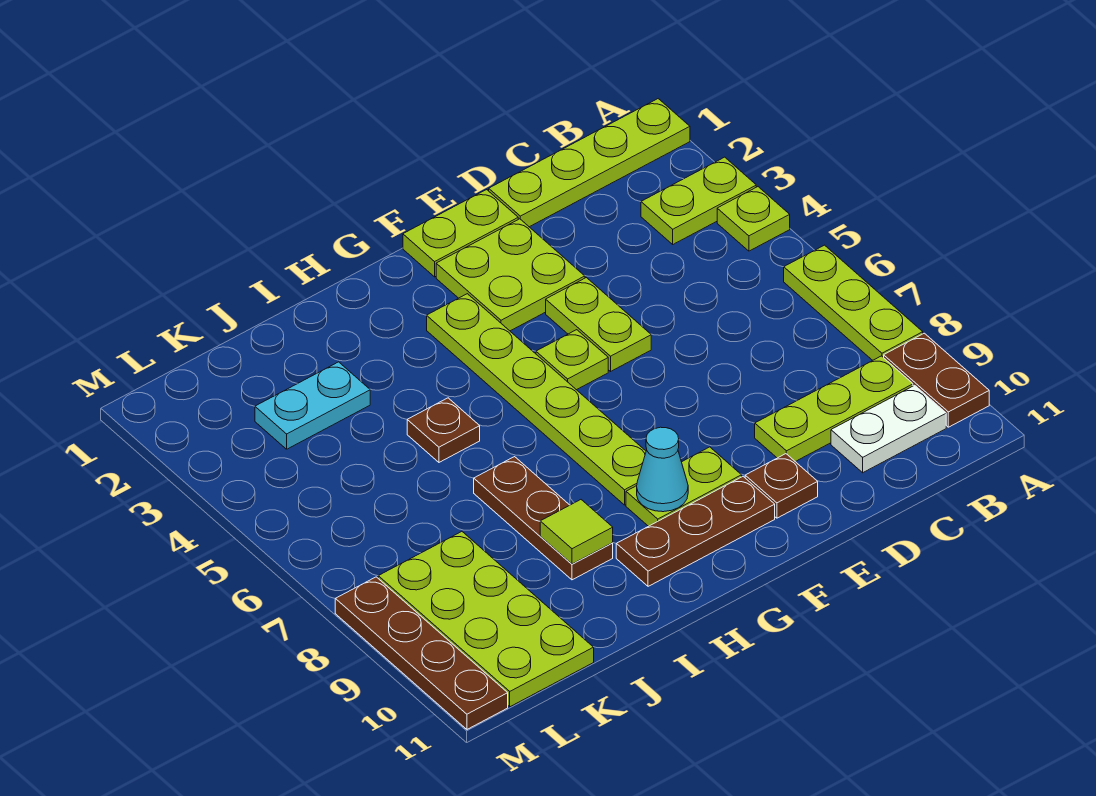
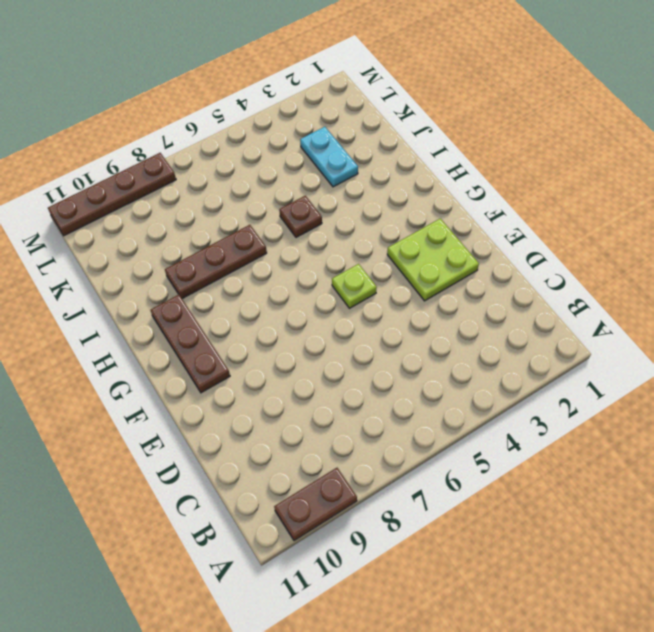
none -> lime plate A1:D1 level 1
none -> lime plate A3:B3 level 1
none -> lime plate A4 level 1

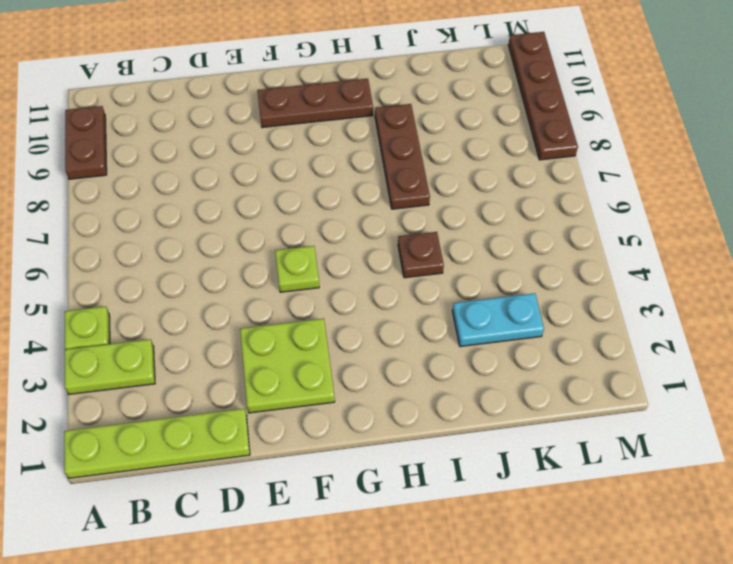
none -> lime plate A6:A8 level 1
none -> lime plate B9:D9 level 1
none -> white plate B10:C10 level 1

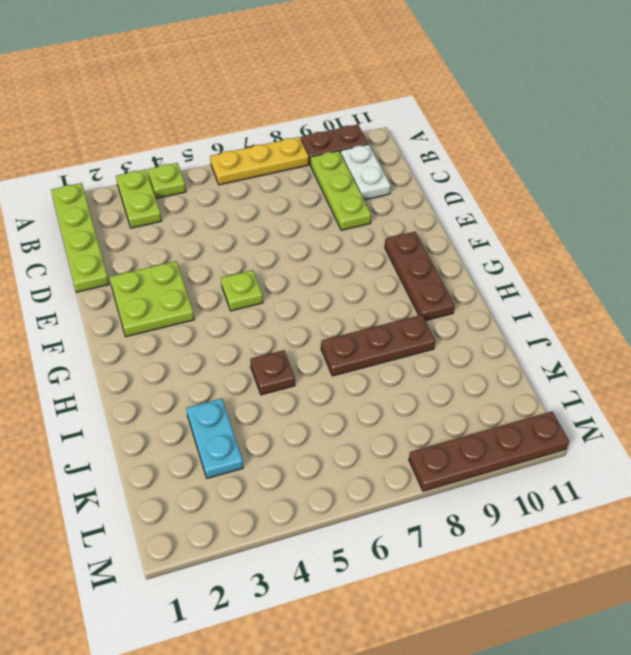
yellow plate A6:A8 level 1 -> lime plate A6:A8 level 1
none -> lime plate E1:F1 level 1
none -> lime plate E4:E5 level 1
none -> brown plate E10 level 1

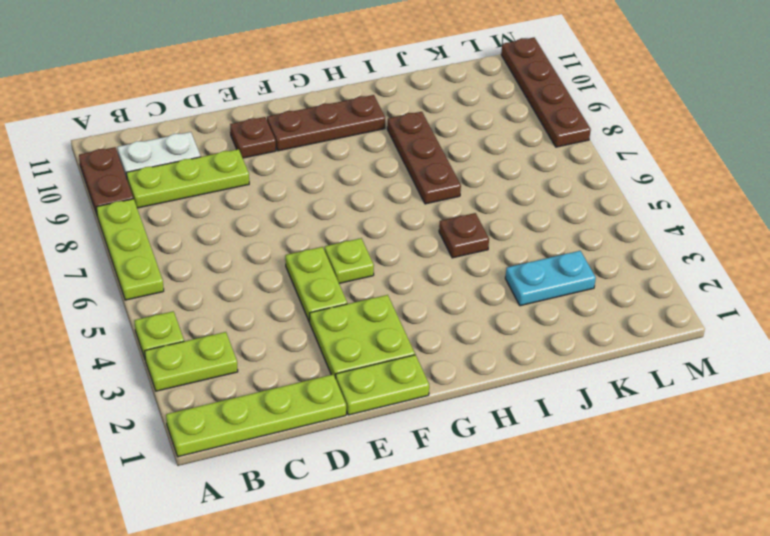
none -> lime plate F9:G9 level 1
none -> lime plate G3:G8 level 1
none -> lime plate K8:L11 level 1

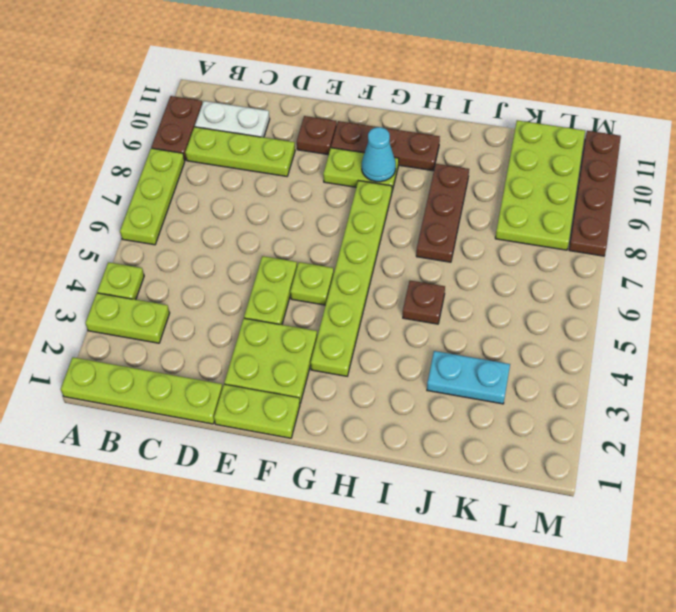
none -> lime tile I9 level 2

